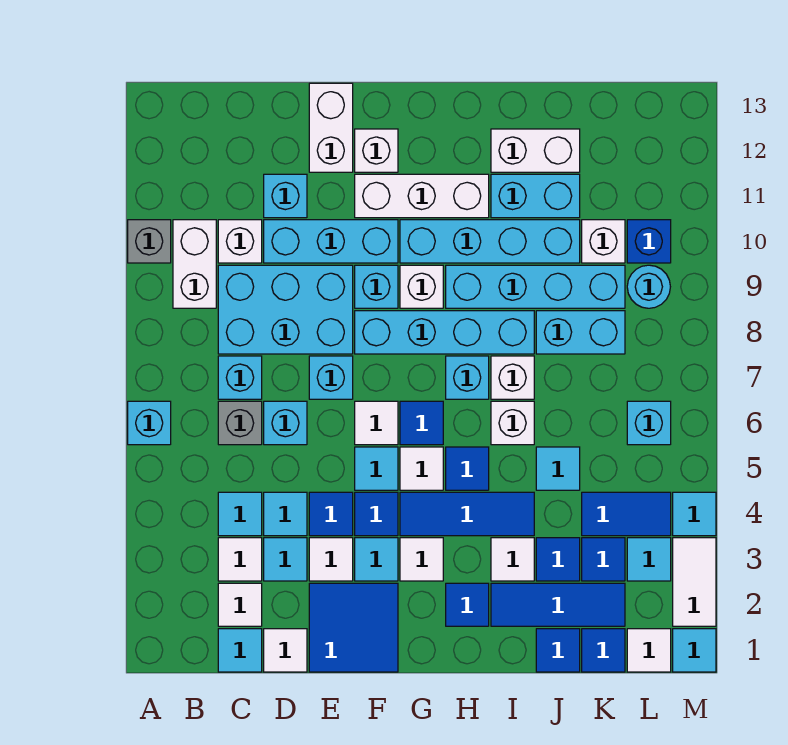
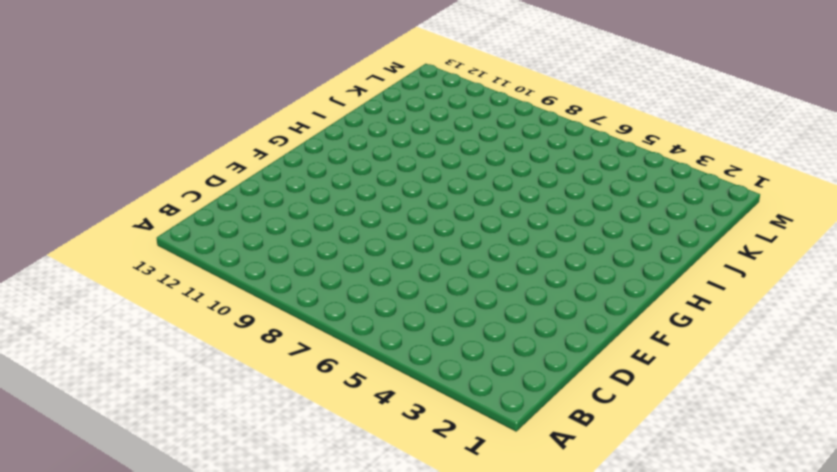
none -> cyan brick A6 level 1
none -> grey brick A10 level 1
none -> white brick B9:B10 level 1
none -> cyan tile C1 level 1

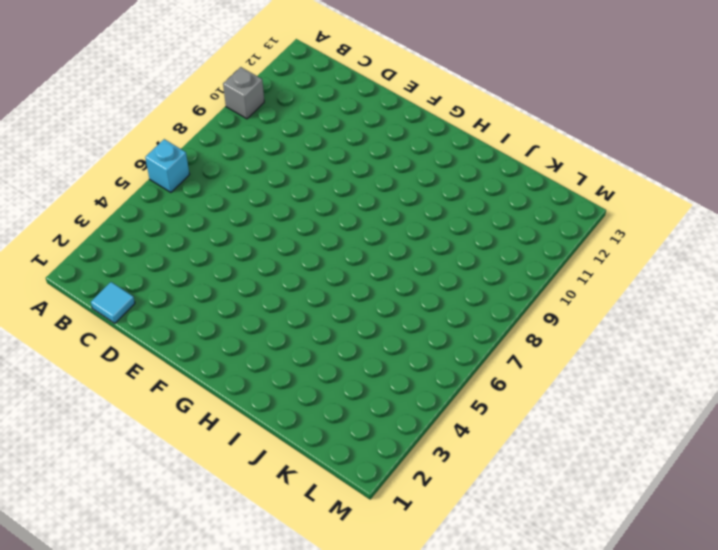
none -> white brick B9:B10 level 1
none -> white tile C2 level 1
none -> white tile C3 level 1
none -> cyan tile C4 level 1

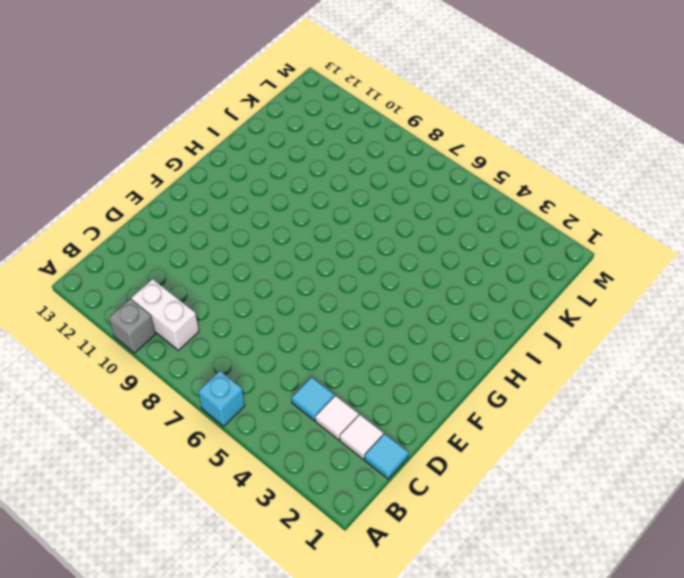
none -> grey brick C6 level 1
none -> cyan brick C7 level 1
none -> cyan brick C8:E9 level 1
none -> white brick C10 level 1

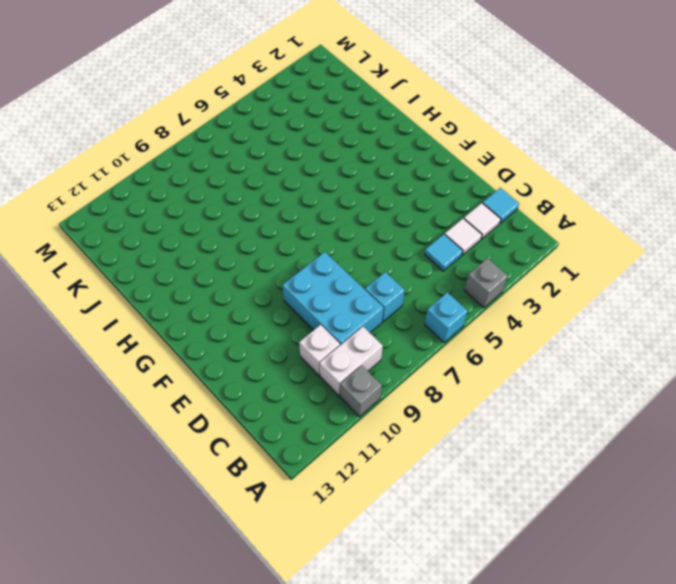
grey brick A4 level 1 -> grey brick C6 level 1
none -> white tile D1 level 1
none -> cyan tile D3 level 1
none -> cyan tile D4 level 1
none -> cyan brick D6 level 1

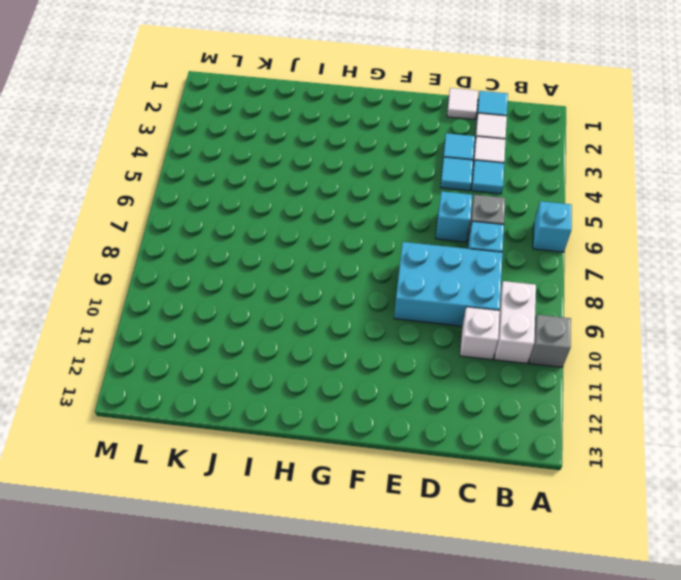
none -> cyan brick D10:F10 level 1
none -> cyan brick D11 level 1
none -> blue tile E1:F2 level 1
none -> white tile E3 level 1

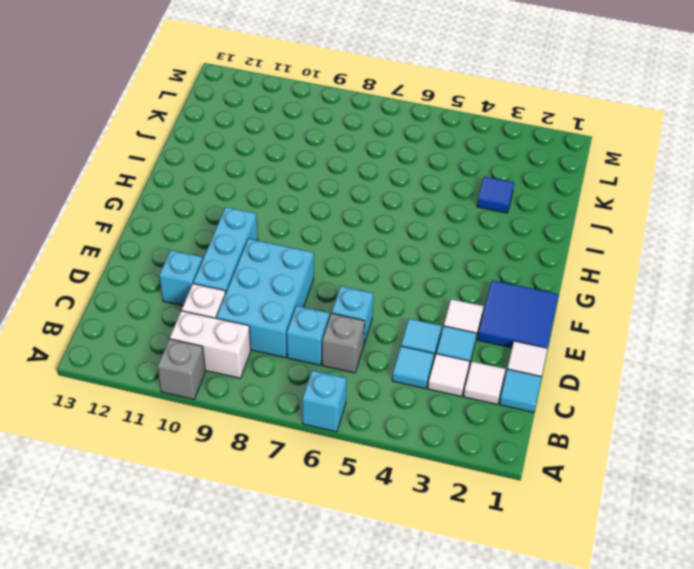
none -> blue tile E4 level 1
none -> cyan brick E7 level 1
none -> white brick E12:E13 level 1
none -> cyan tile F3 level 1

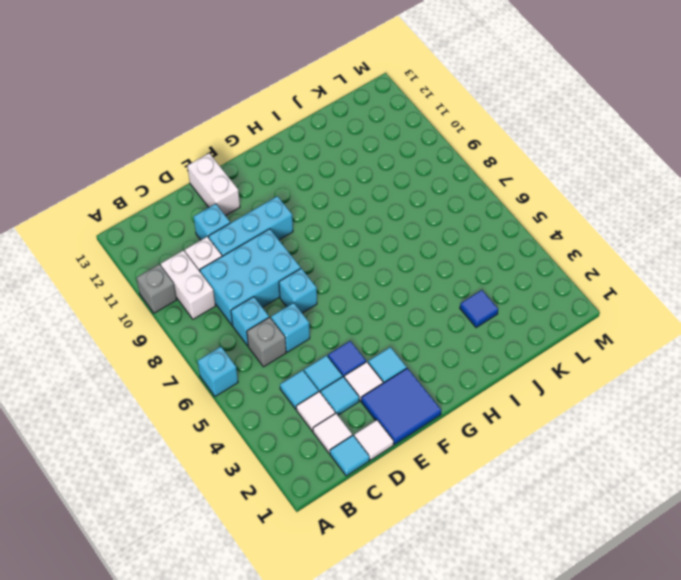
none -> blue tile F4 level 1
none -> cyan tile F5 level 1
none -> white tile F6 level 1
none -> cyan brick F8:I8 level 1

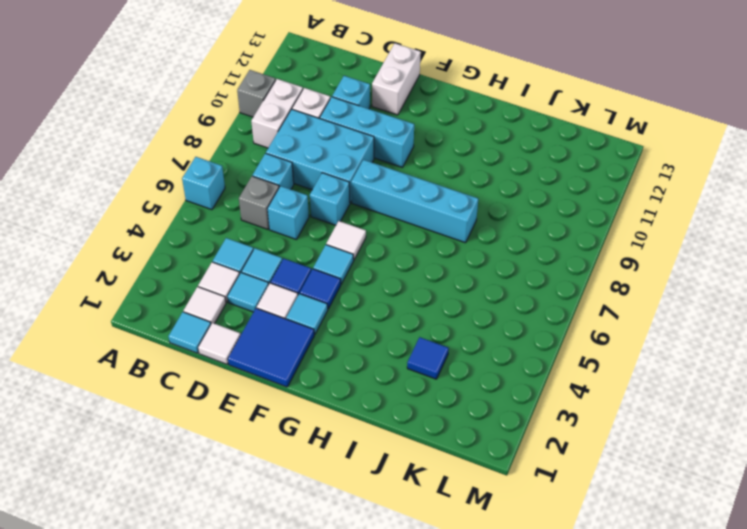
none -> cyan brick F9 level 1
none -> white brick F11:H11 level 1
none -> white brick F12 level 1
none -> white tile G3 level 1

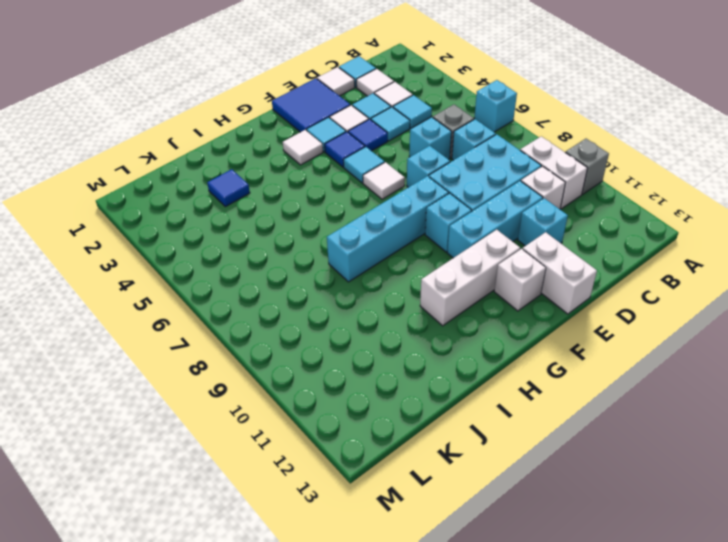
none -> blue tile G4:I4 level 1
none -> white tile G5 level 1
none -> blue tile G6 level 1
none -> white brick G9 level 1

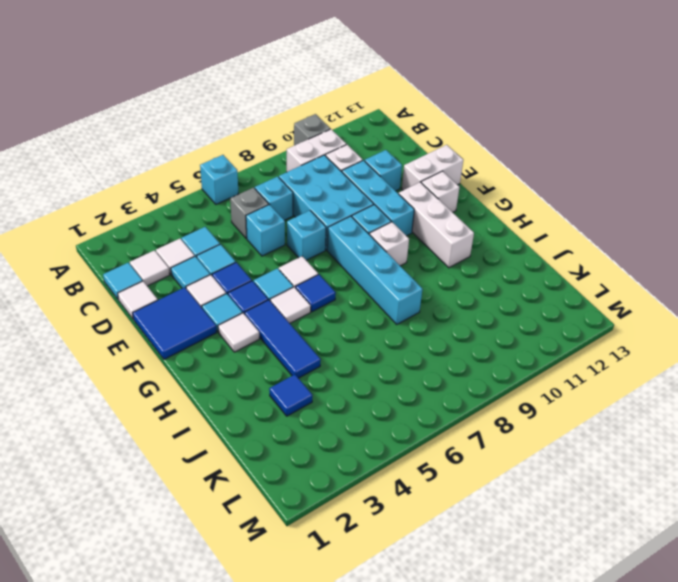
none -> cyan brick G10:J10 level 1
none -> blue tile H2 level 1
none -> blue tile H5 level 1
none -> cyan brick H7 level 1

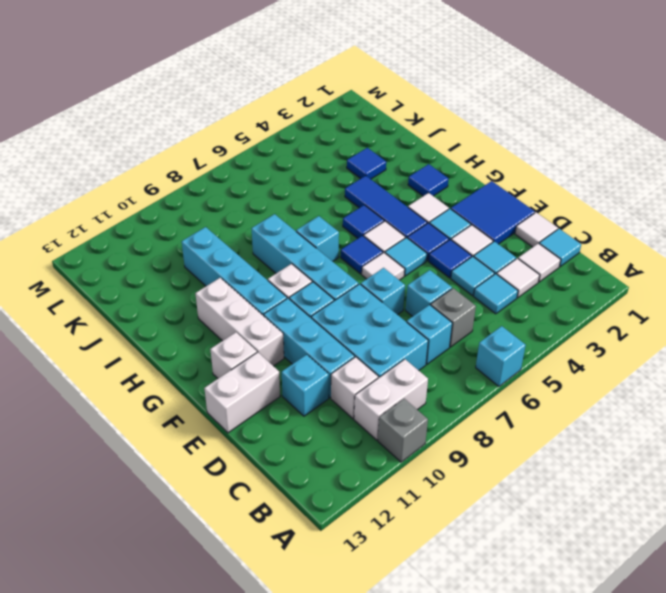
none -> cyan brick H9:K9 level 1
none -> blue tile I2:K2 level 1
none -> white tile I3 level 1
none -> white brick I6 level 1

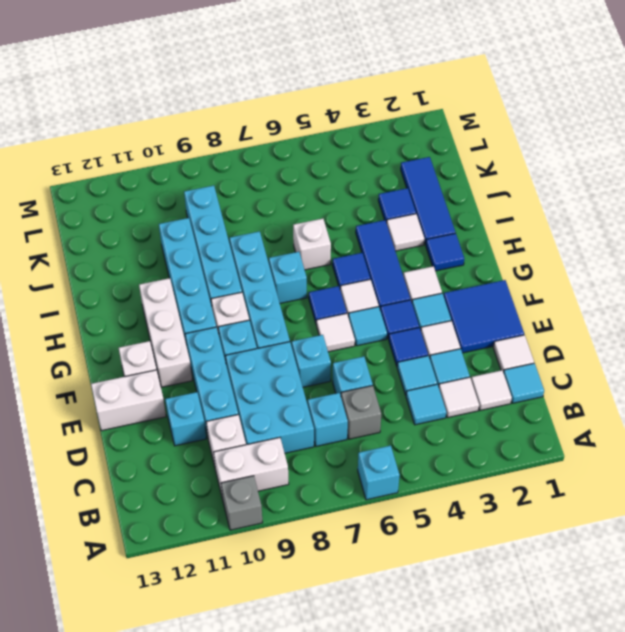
none -> white brick I7 level 1
none -> cyan brick I11:J11 level 1
none -> white brick I12:J12 level 1
none -> blue tile J1 level 1

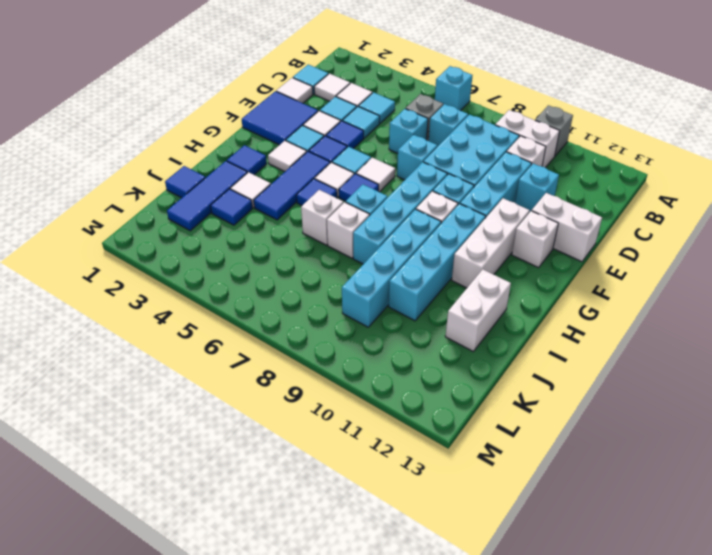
none -> cyan brick I11:J11 level 1
none -> cyan tile J5 level 1
none -> cyan brick J8:K8 level 1
none -> blue tile K1 level 1

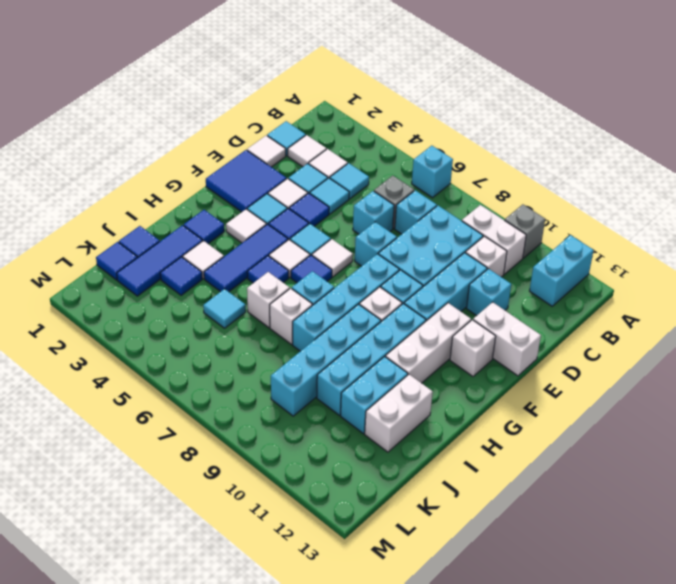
cyan brick A12:B12 level 1 -> cyan brick J8:K8 level 1
none -> blue tile K3 level 1
none -> blue tile K4:L4 level 1
none -> white brick K10 level 1
none -> white tile L1 level 1

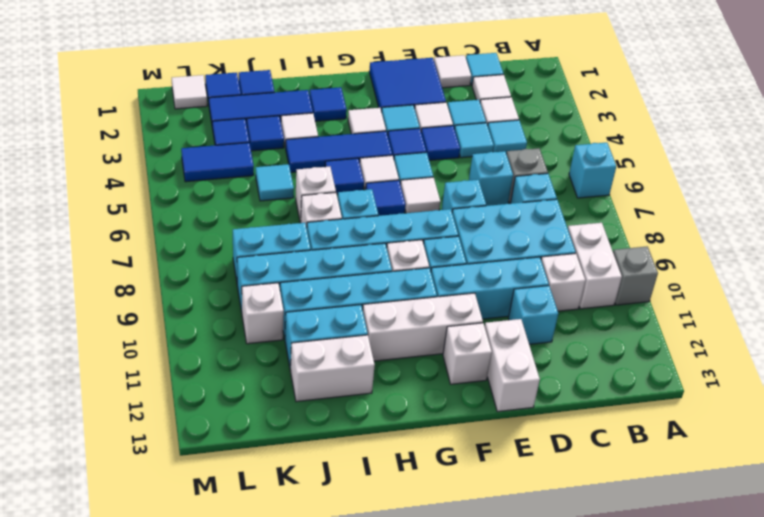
none -> cyan tile L3 level 1
none -> cyan brick L6 level 1
none -> cyan round brick L9 level 1
none -> blue brick L10 level 1

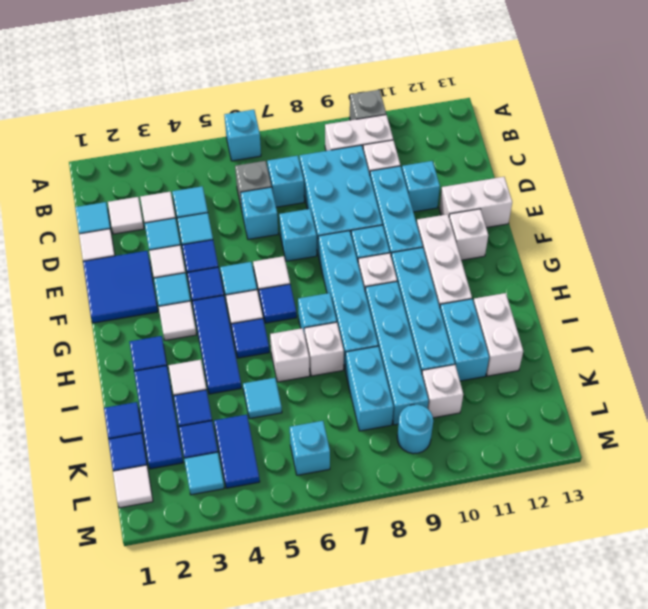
none -> blue brick L10 level 1
none -> cyan tile M1 level 1
none -> white tile M2:M3 level 1
none -> cyan tile M4 level 1

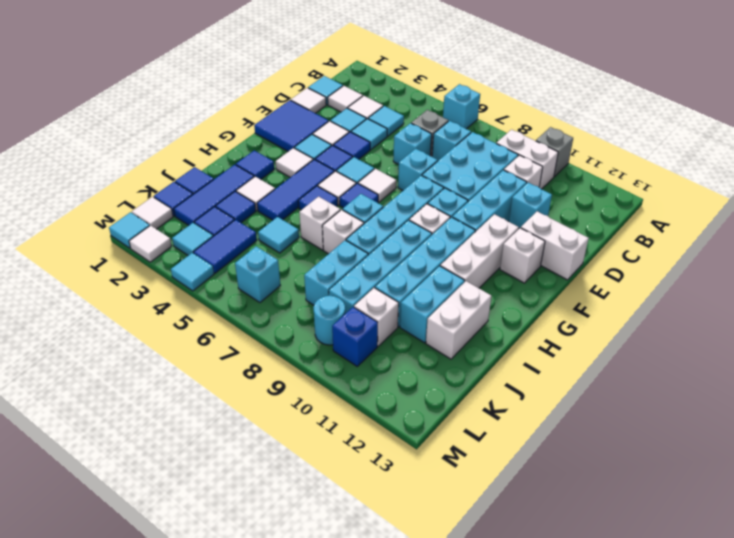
white tile M2 level 1 -> white tile M2:M3 level 1

